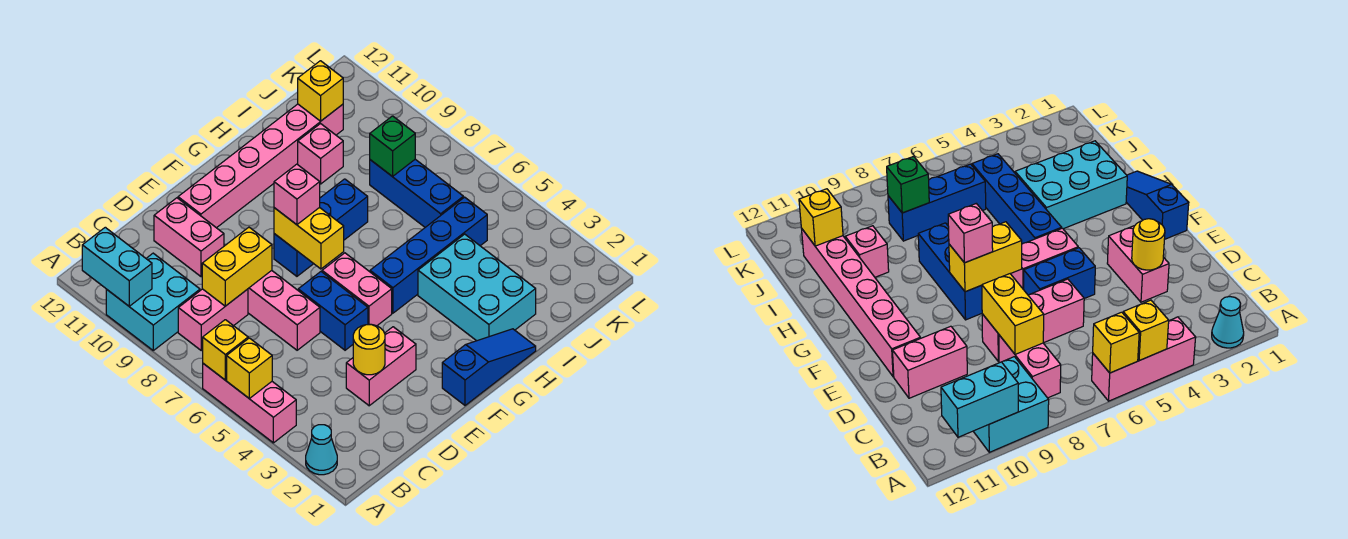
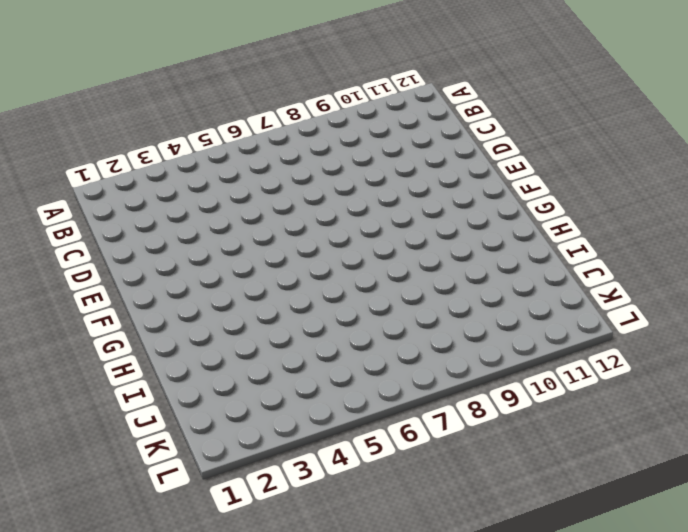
none -> cyan cone A2 level 1
none -> pink brick A4:A6 level 1
none -> cyan brick A9:B10 level 1

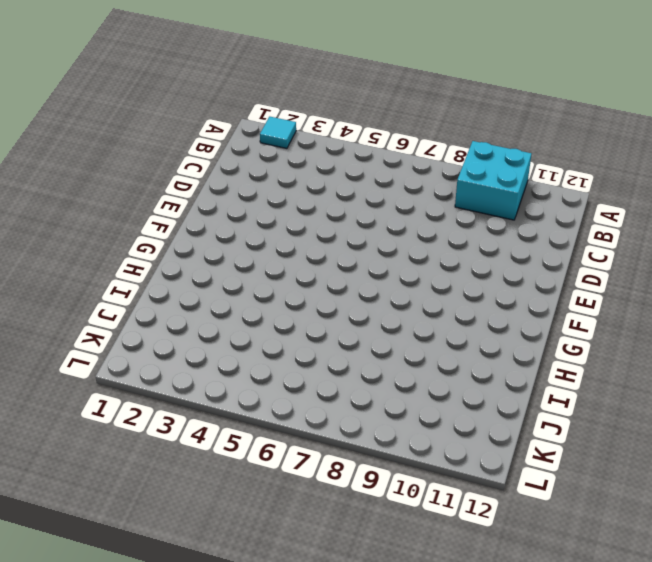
cyan tile A2 level 1 -> cyan cone A2 level 1
none -> pink brick A4:A6 level 1
none -> pink brick B8:C8 level 1
none -> pink brick D3:E3 level 1

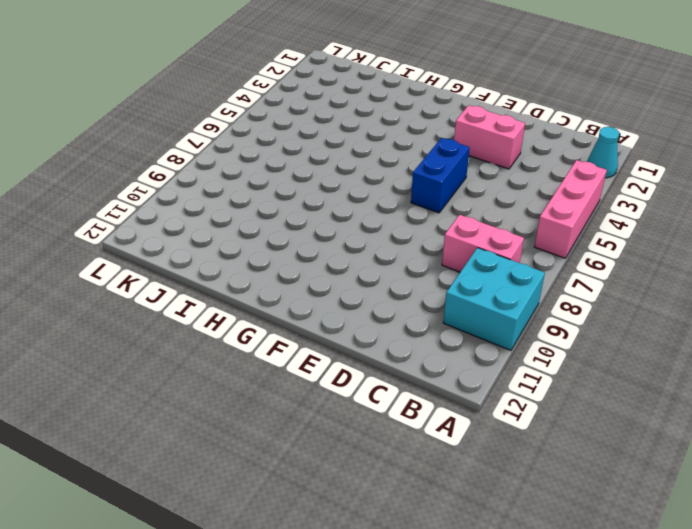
none -> pink brick D6:D8 level 1
none -> pink brick D10:D11 level 1
none -> pink brick E11:J11 level 1

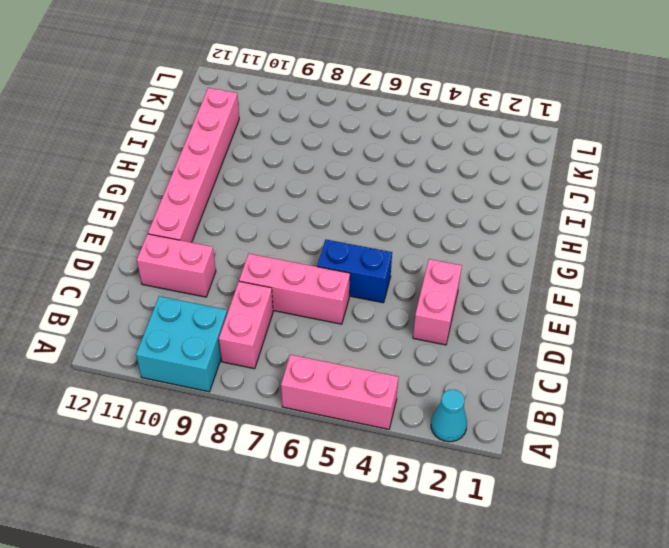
none -> blue slope F1:H1 level 1 top F
none -> pink brick F5:F6 level 1
none -> blue brick F8:H8 level 1

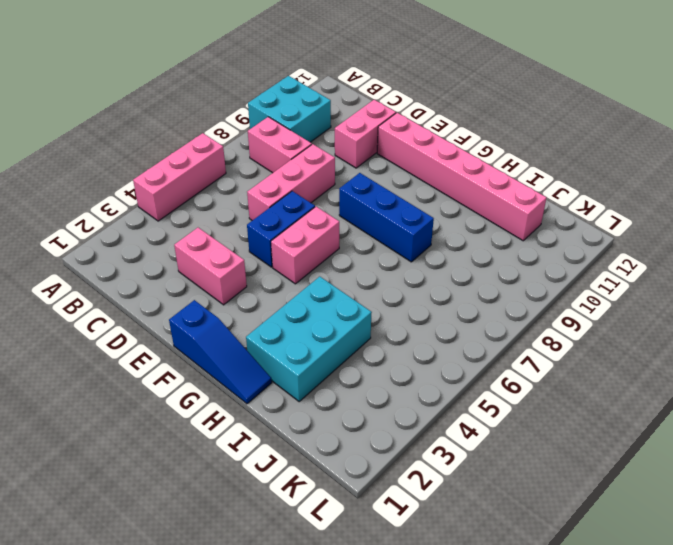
none -> cyan cone A2 level 1
none -> blue brick G5:J5 level 1
none -> pink brick I10 level 1

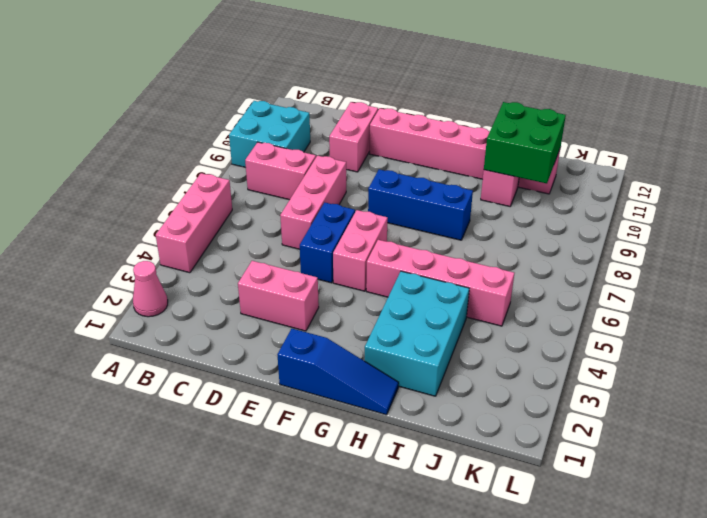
pink cone A2 level 1 -> cyan cone A2 level 1
pink brick G5:J5 level 1 -> blue brick G5:J5 level 1
green brick I10:J11 level 2 -> yellow brick J11 level 2
none -> blue brick J6:J8 level 1
none -> yellow brick A5 level 2
none -> yellow brick A6 level 2

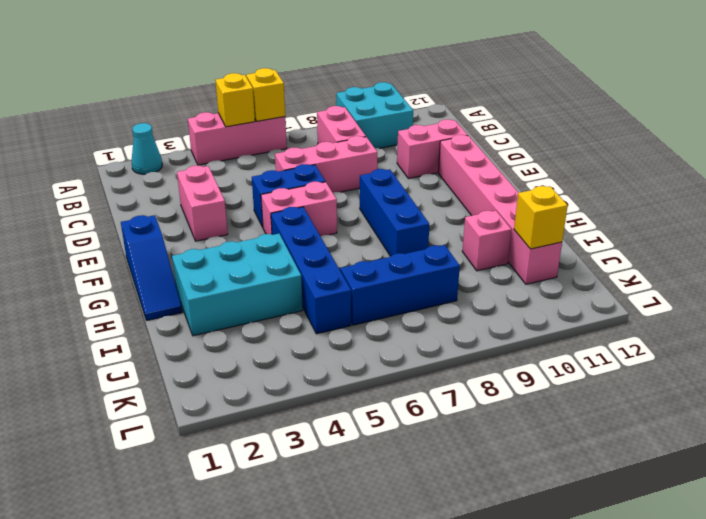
none -> cyan brick A10:A11 level 2
none -> yellow brick C8:D8 level 2
none -> yellow round brick D3 level 2

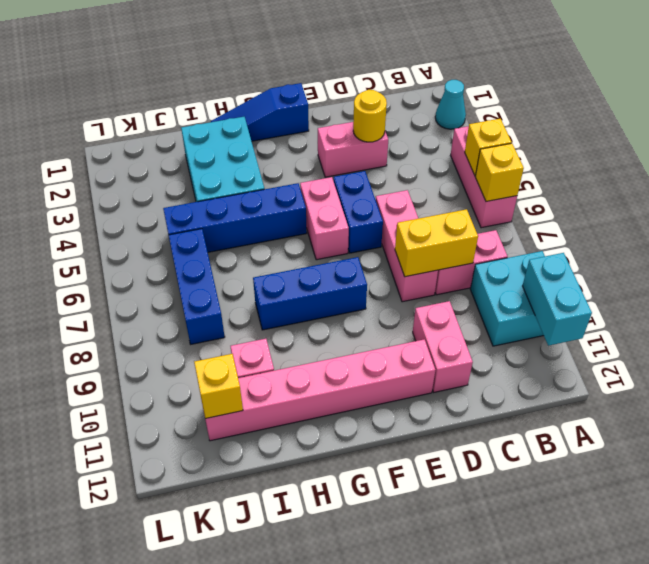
none -> yellow brick F7:F8 level 2
none -> green brick J8 level 2
none -> pink brick F8 level 3

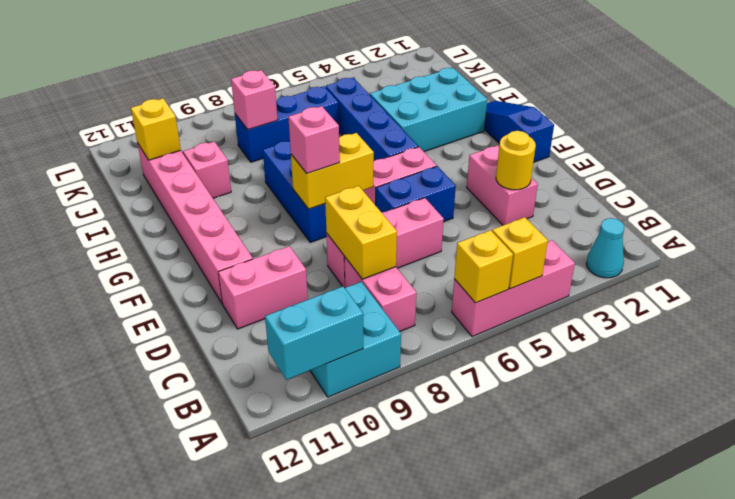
pink brick J8 level 2 -> green brick J8 level 2

